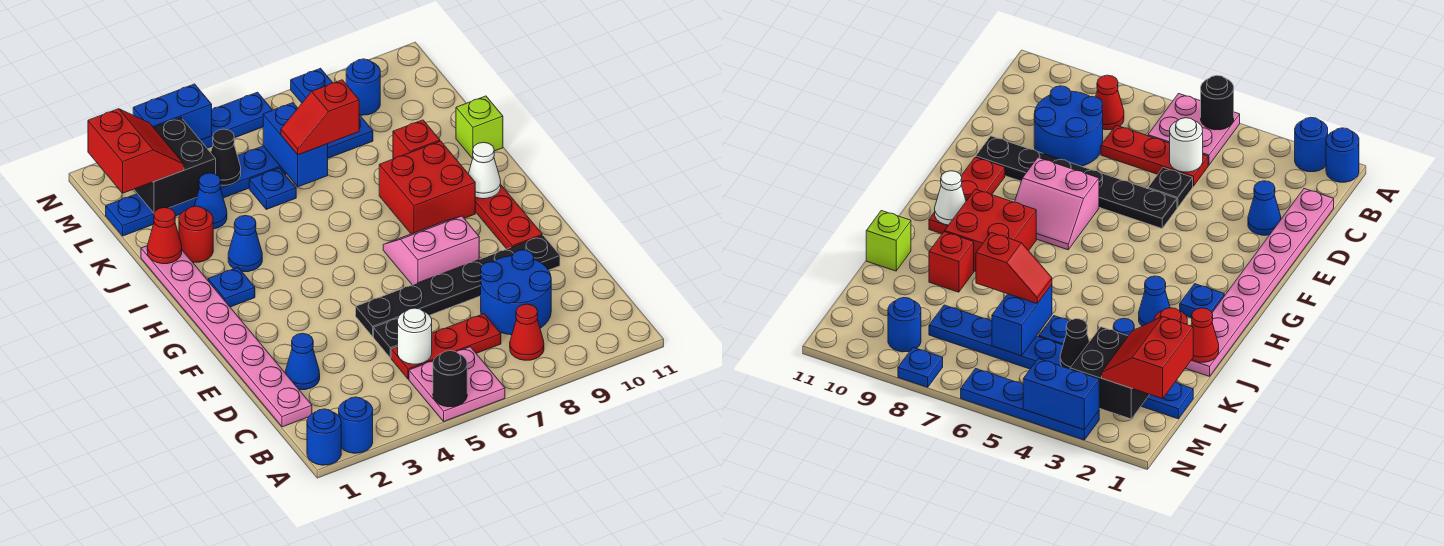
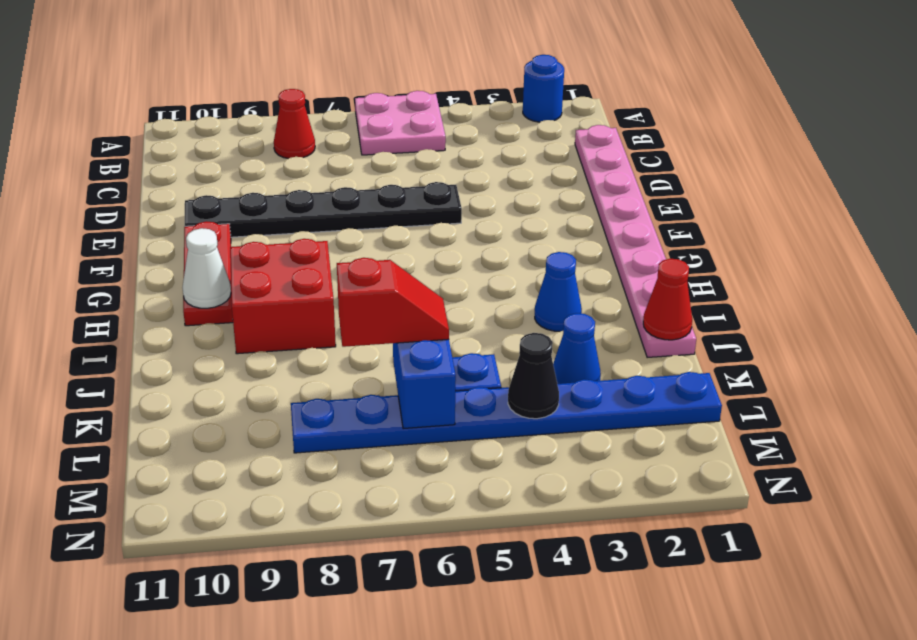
none -> blue round brick A1 level 1
none -> red plate C5:C7 level 1
none -> blue round brick C8:D9 level 1
none -> blue cone D2 level 1

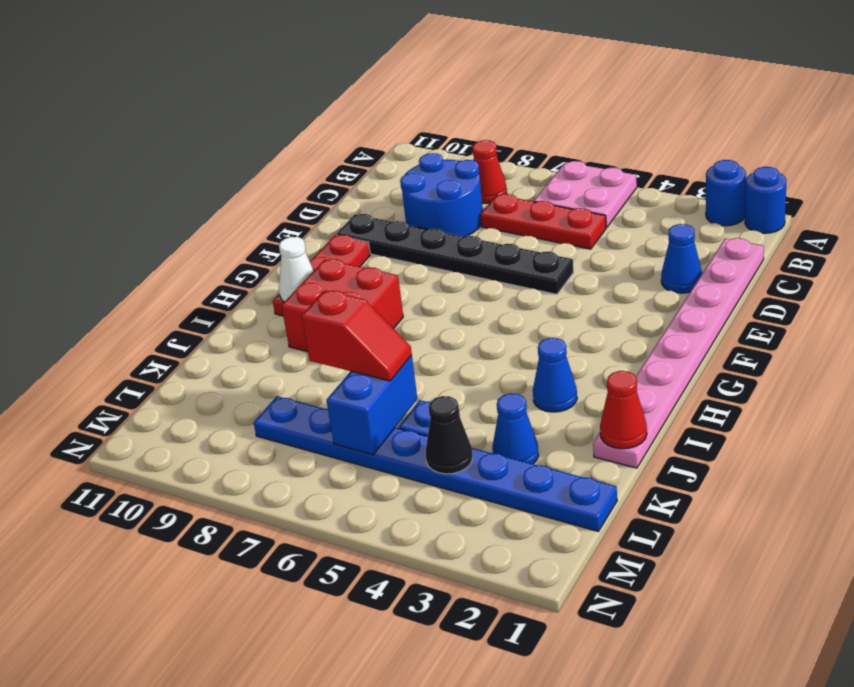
none -> black plate D5 level 1
none -> pink slope F7:G8 level 1 top F
none -> blue plate H2 level 1
none -> red round brick J2 level 1

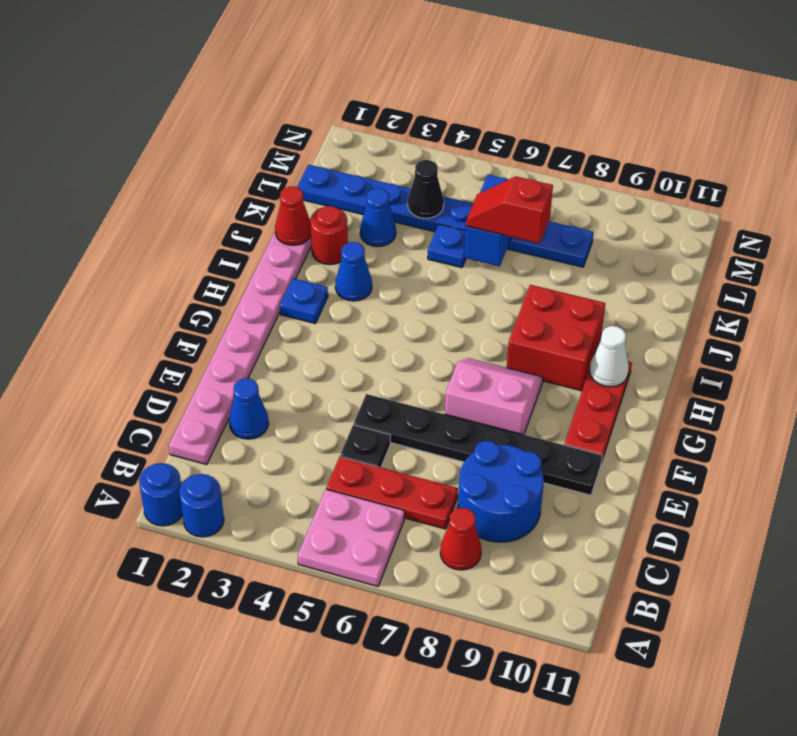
none -> red brick J9 level 1
none -> lime brick J11 level 1
none -> blue round brick M9 level 1
none -> blue plate N3:N6 level 1

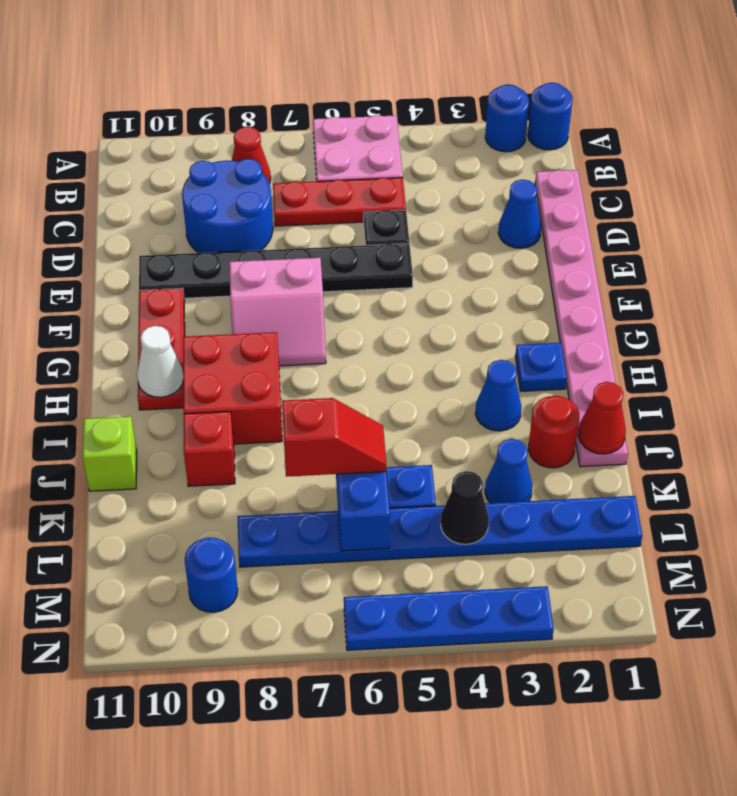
none -> blue plate N8 level 1
none -> black round brick A5 level 2
none -> white round brick C5 level 2
none -> black brick L2:M3 level 2

